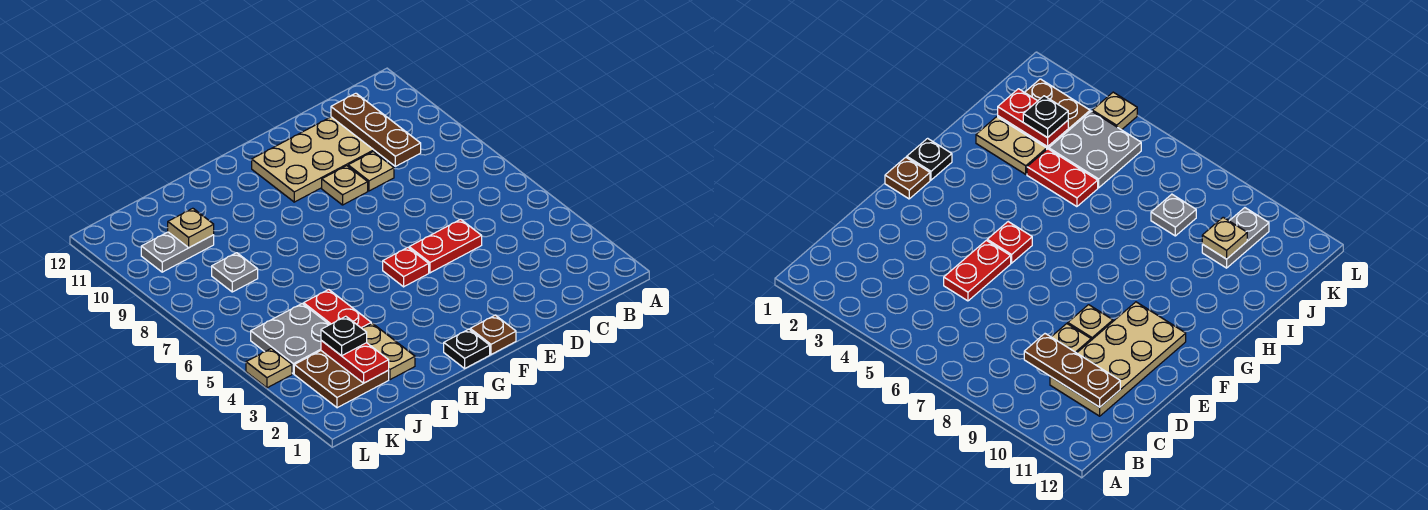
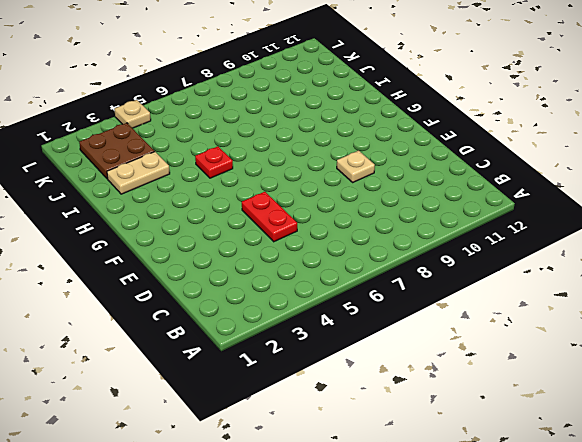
red plate H5 level 1 -> red plate F5 level 1
none -> tan plate C10:F11 level 1
none -> tan plate D9 level 1
none -> brown plate F1 level 1

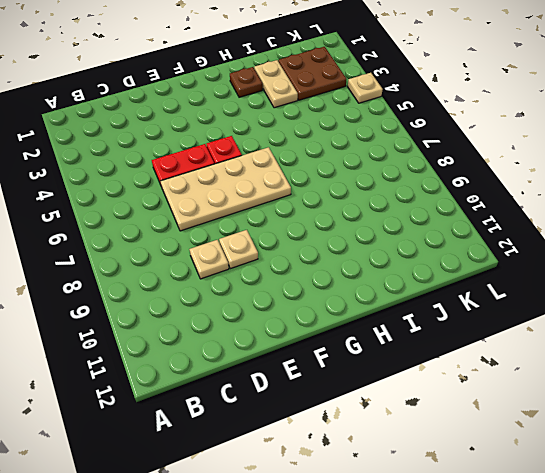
tan plate D6:G7 level 1 -> tan plate C10:F11 level 1
brown plate H2 level 1 -> brown plate F1 level 1
none -> black plate G1 level 1
none -> red plate I4:I5 level 1
none -> grey plate J4:K5 level 1

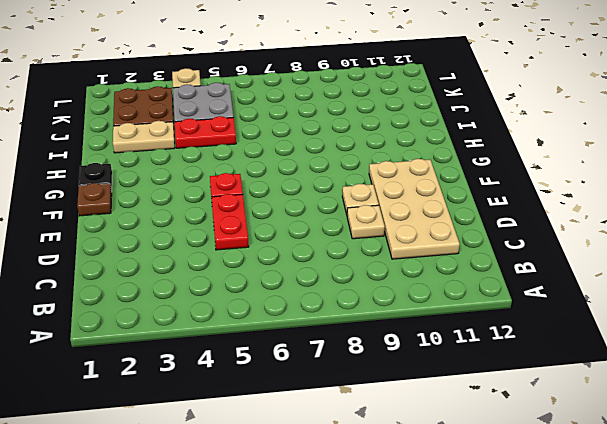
none -> grey plate J8 level 1
none -> grey plate J10:K10 level 1
none -> brown plate C9:C11 level 2

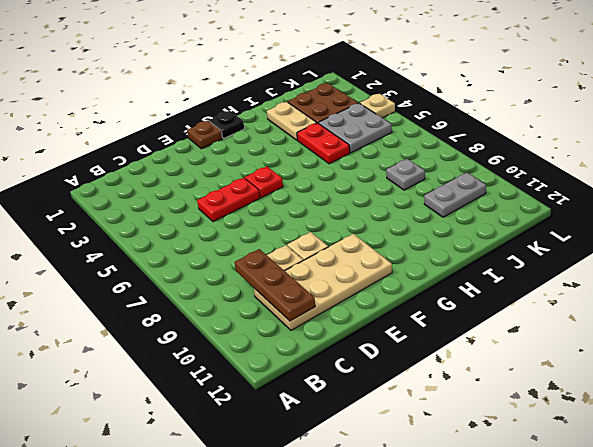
none -> red plate J2:J3 level 2
none -> tan plate J10 level 2
none -> black plate J3 level 3

